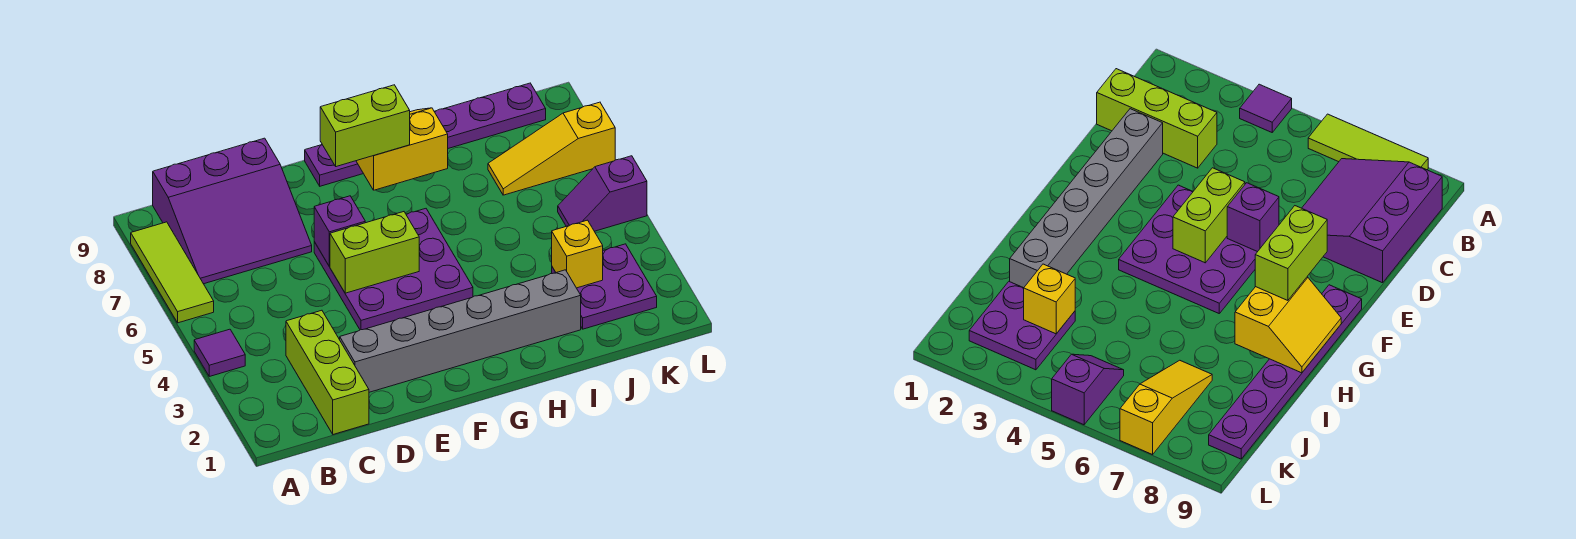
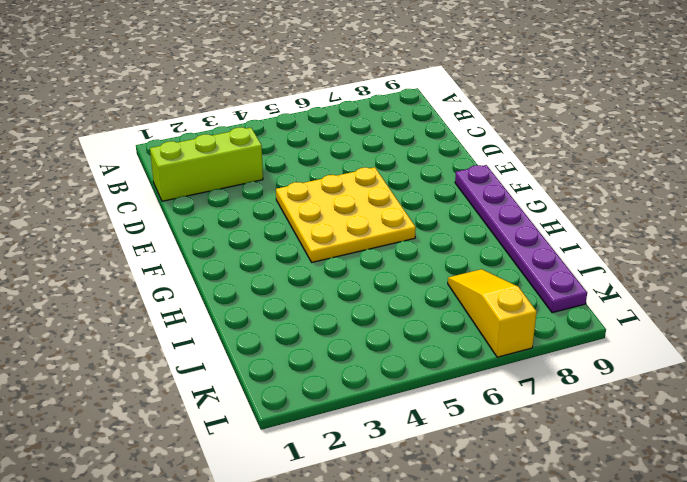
yellow plate E4:G6 level 1 -> purple plate E4:G6 level 1
none -> purple tile A4 level 1
none -> lime tile A6:A8 level 1
none -> purple slope B7:D9 level 1 top 9

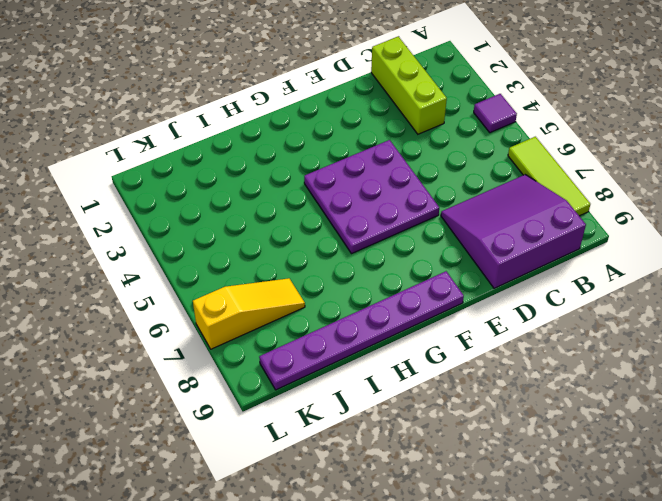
none -> grey brick D2:I2 level 1
none -> purple plate J2:K3 level 1
none -> purple slope K5:L5 level 1 top L

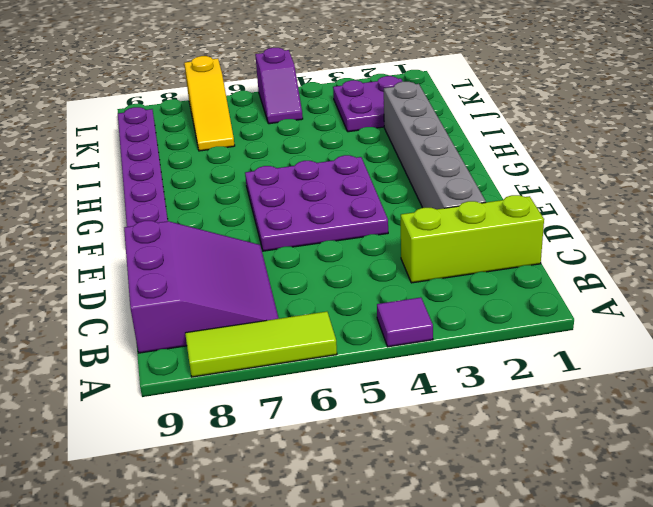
none -> lime brick E5:F5 level 2
none -> purple brick E6 level 2
none -> yellow slope G8:H9 level 2 top 8

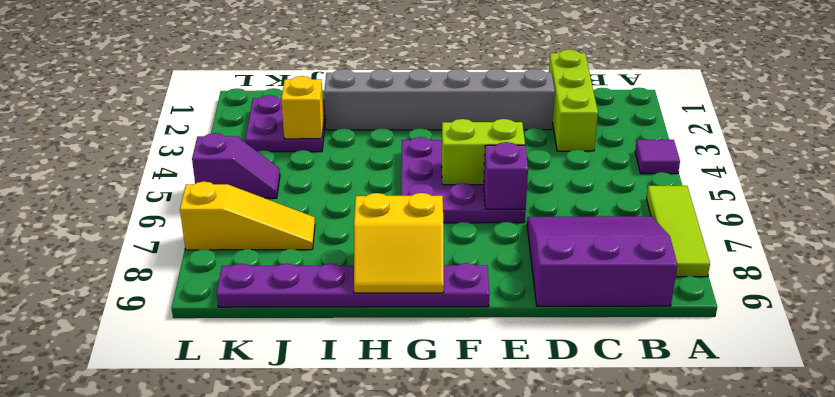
none -> lime brick F8:G8 level 3

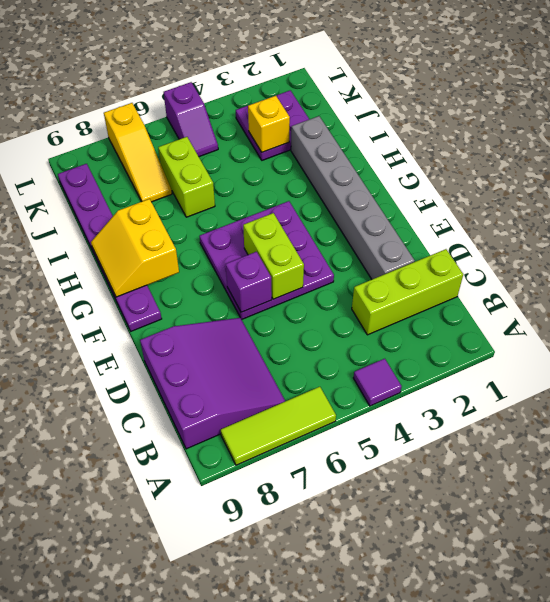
lime brick I6:J6 level 1 -> lime brick F8:G8 level 3

